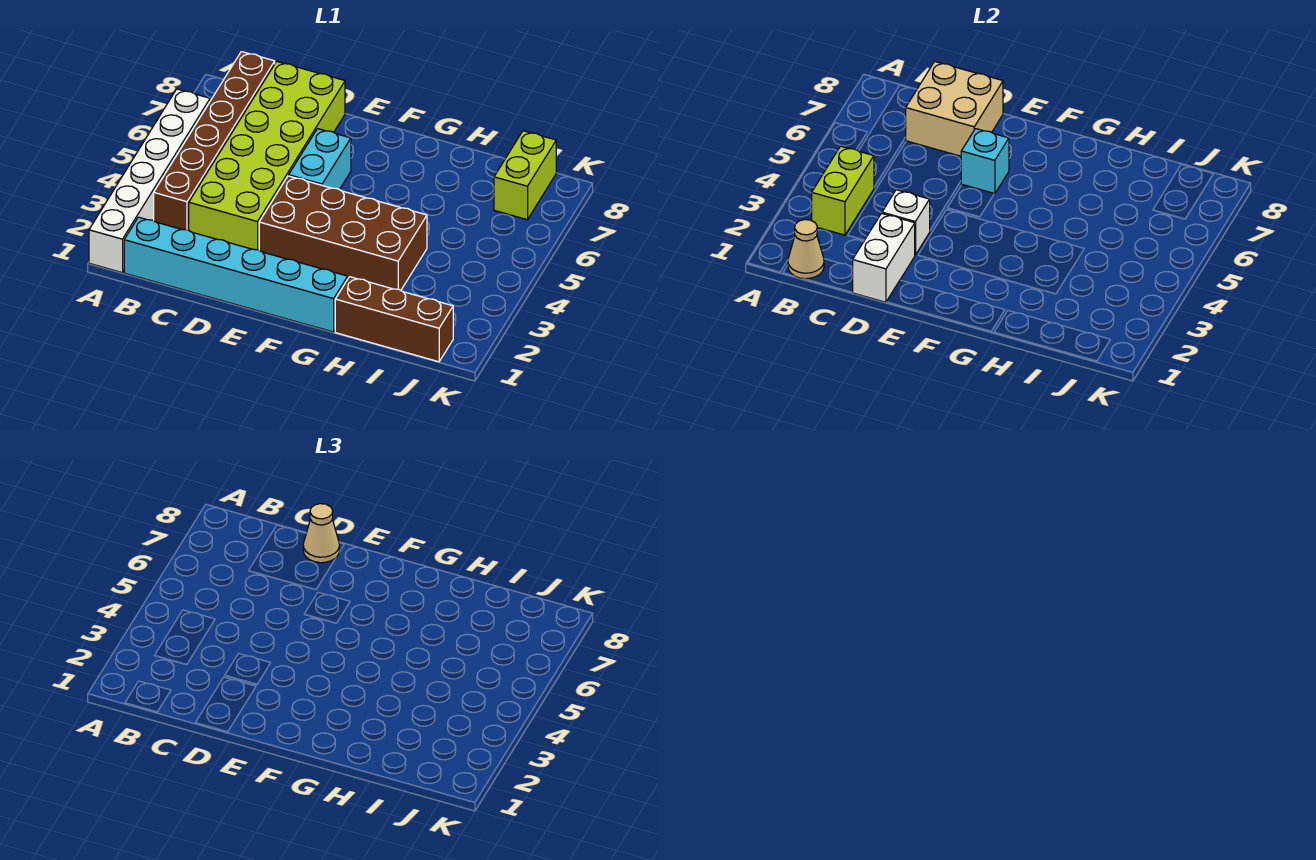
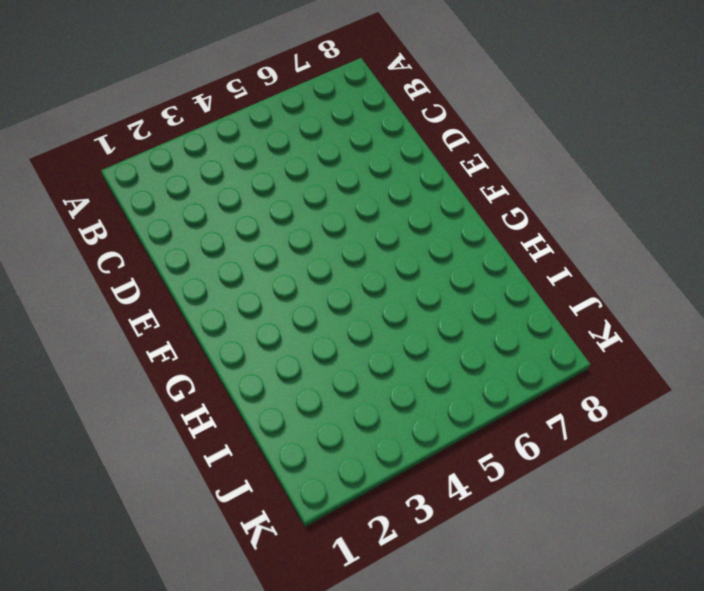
none -> white brick A1:A6 level 1
none -> cyan brick B1:G1 level 1
none -> brown brick B3:B8 level 1

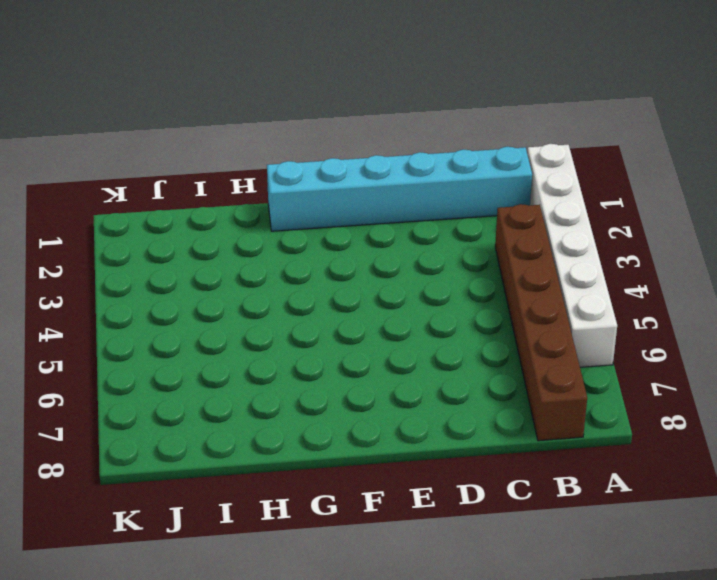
none -> lime brick C3:D8 level 1
none -> brown brick E3:H4 level 1
none -> cyan brick E5:E6 level 1

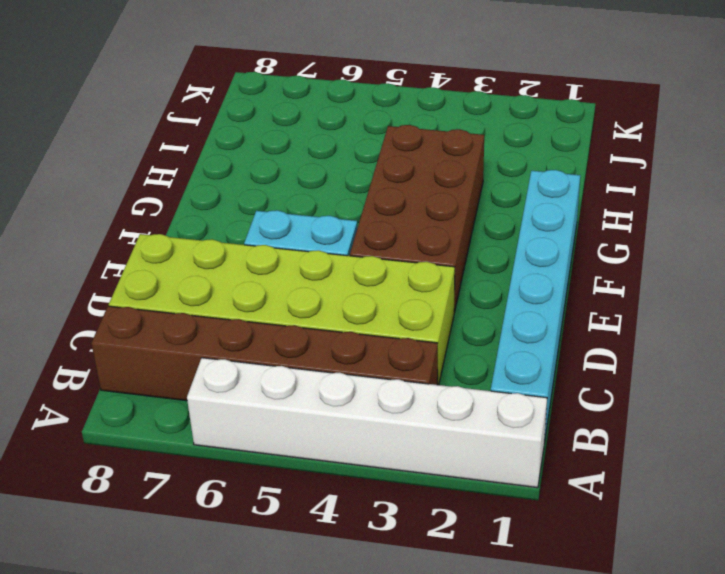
none -> brown brick H1:J1 level 1
none -> lime brick J7:J8 level 1
none -> tan cone B1 level 2

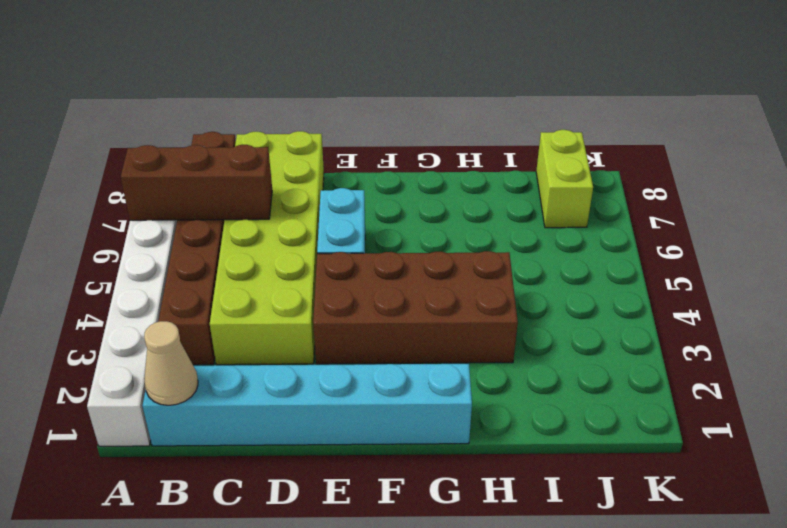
brown brick A6:C6 level 2 -> brown brick H1:J1 level 1
none -> lime brick B3:B4 level 2
none -> tan brick C7:D8 level 2
none -> white brick D1:D2 level 2

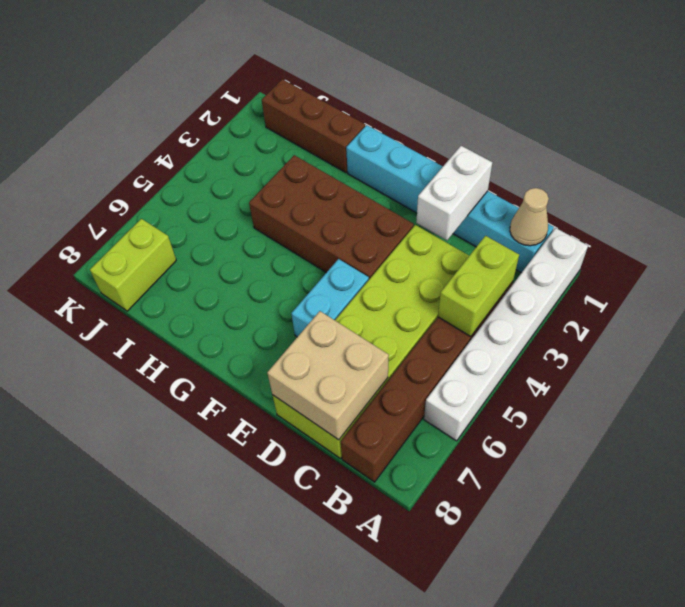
none -> white brick D3 level 2
none -> cyan brick E6 level 2
none -> tan cone D8 level 3

